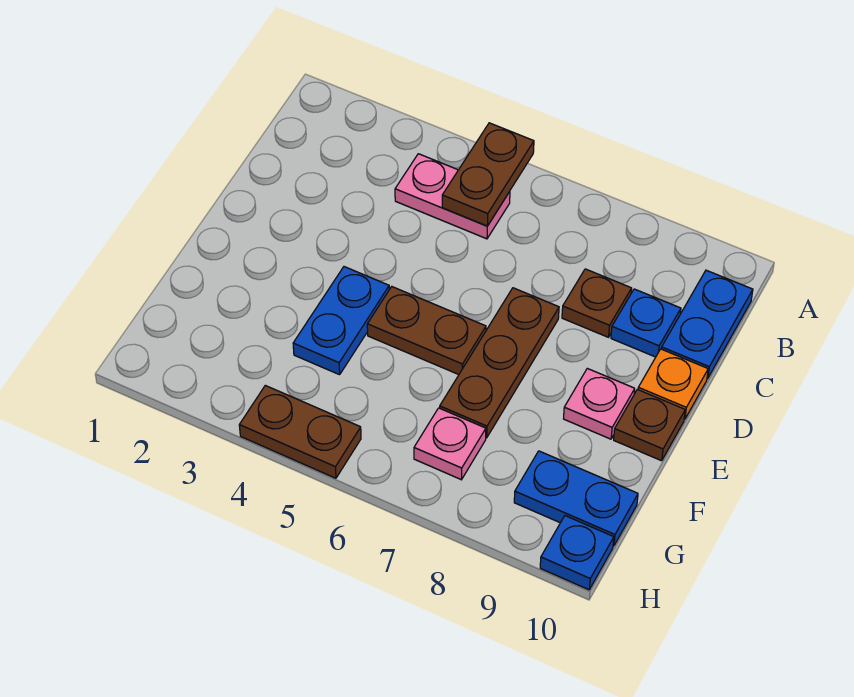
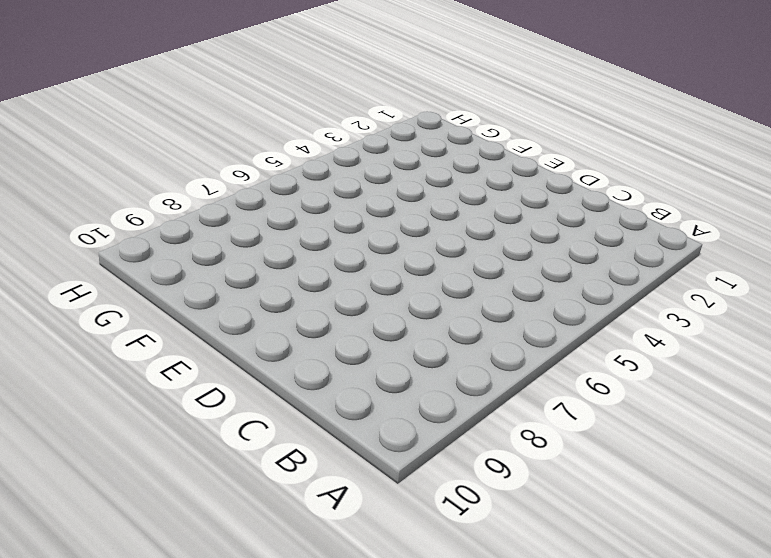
none -> pink plate B4:B5 level 1
none -> blue plate B10:C10 level 1
none -> brown plate C8 level 1

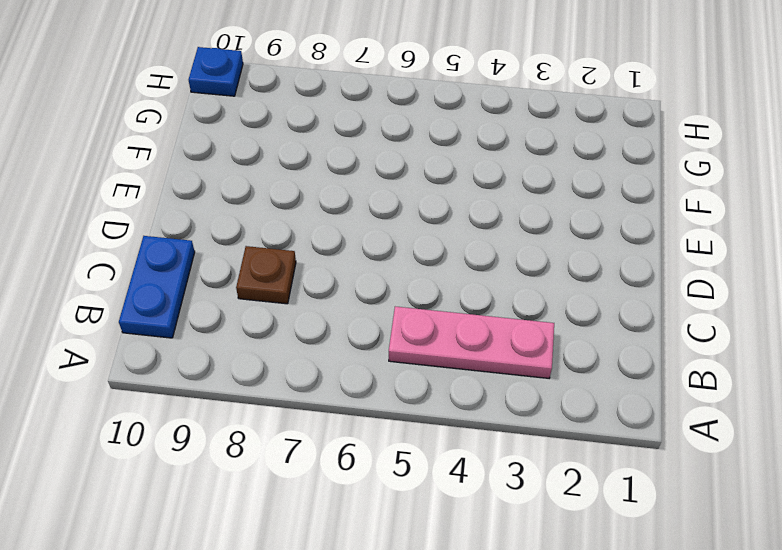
pink plate B3:B5 level 1 -> pink plate B4:B5 level 1
none -> blue plate C9 level 1
none -> brown plate D7:F7 level 1
none -> orange plate D10 level 1

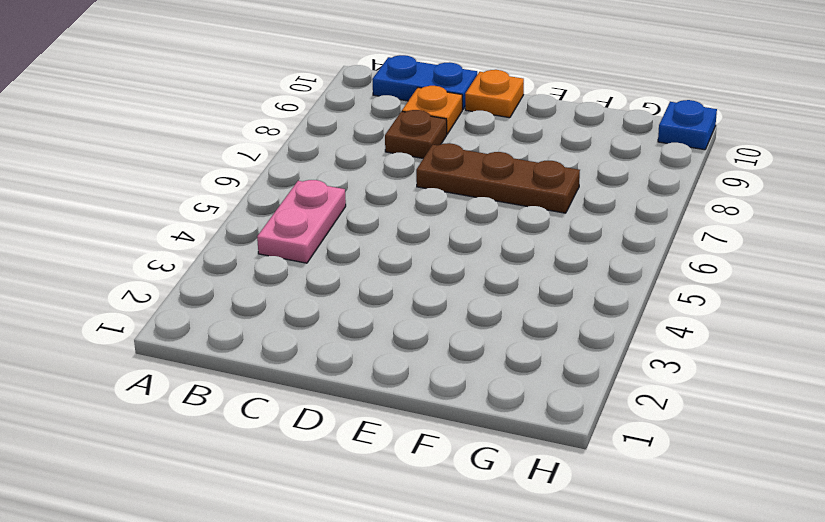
orange plate C9 level 1 -> blue plate C9 level 1
none -> blue plate E4:F4 level 1
none -> brown plate E5:E6 level 1
none -> pink plate E9 level 1

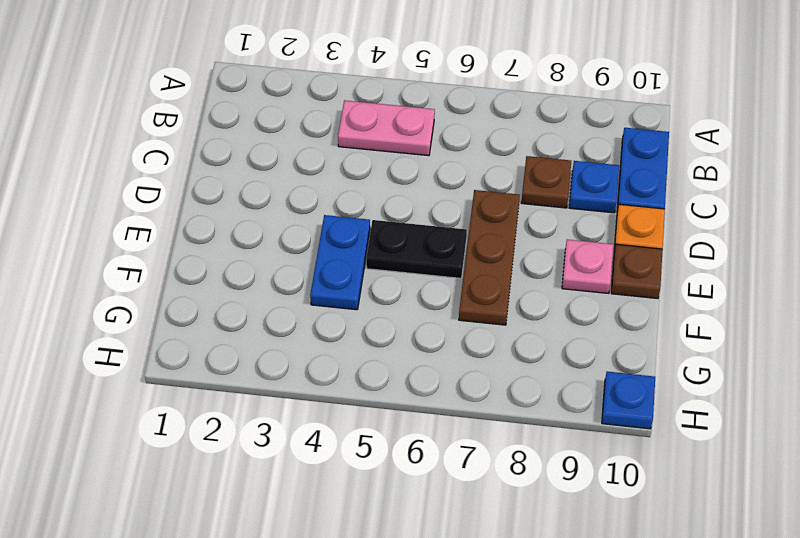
black plate E5:E6 level 1 -> brown plate E5:E6 level 1
none -> pink plate G7 level 1
none -> blue plate G9:G10 level 1
none -> brown plate H4:H5 level 1

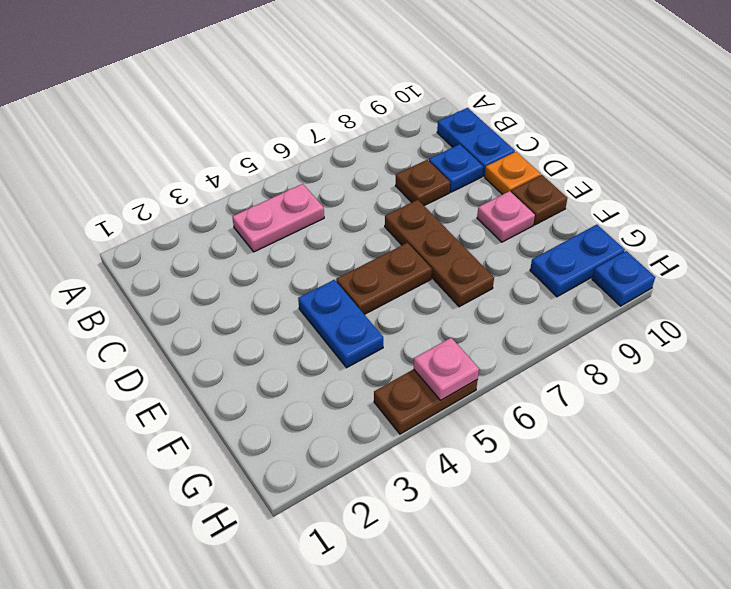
pink plate H5 level 2 -> pink plate G7 level 1
none -> brown plate A5:B5 level 2

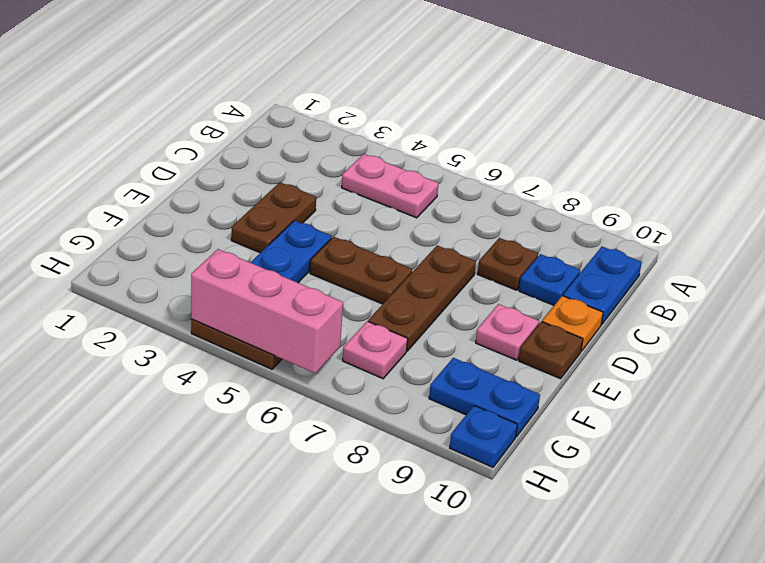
brown plate D3:E3 level 1 -> brown plate A5:B5 level 2
pink brick H4:H6 level 2 -> none

